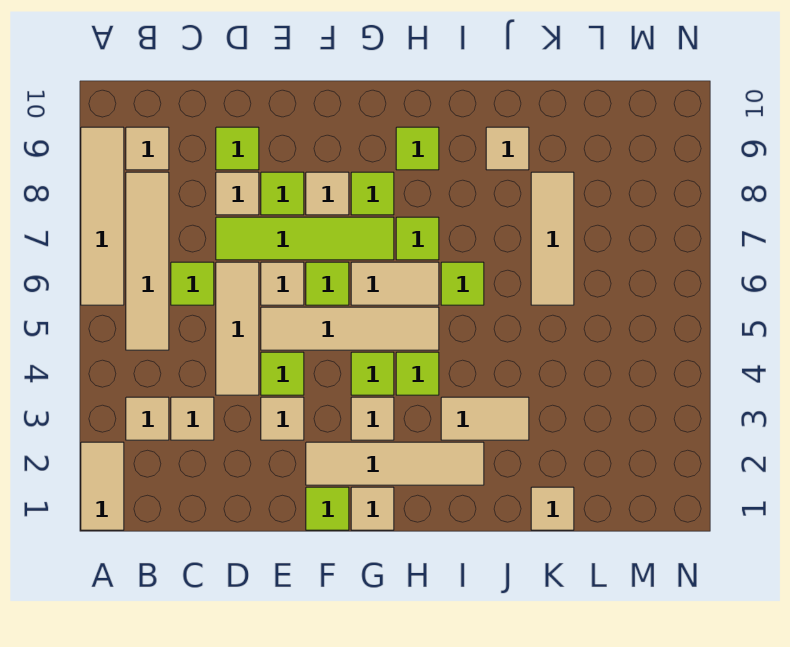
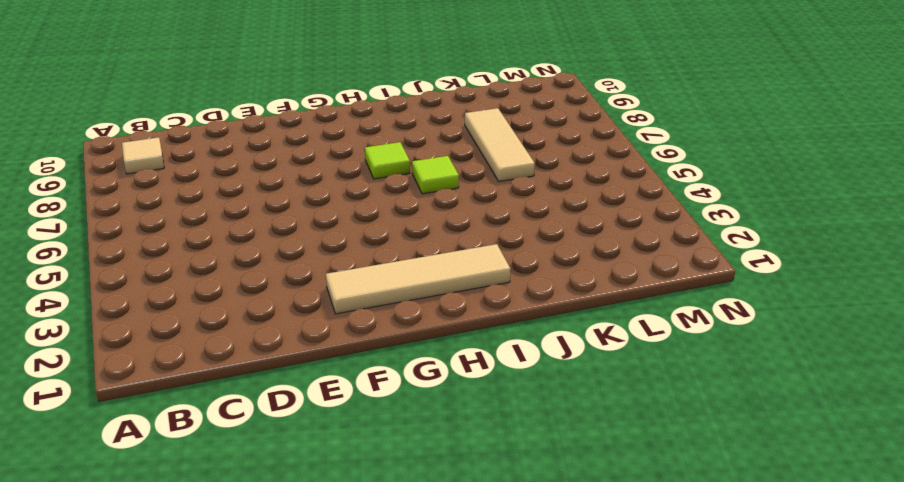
none -> tan tile A1:A2 level 1
none -> tan tile A6:A9 level 1
none -> tan tile B3 level 1
none -> tan tile B5:B8 level 1

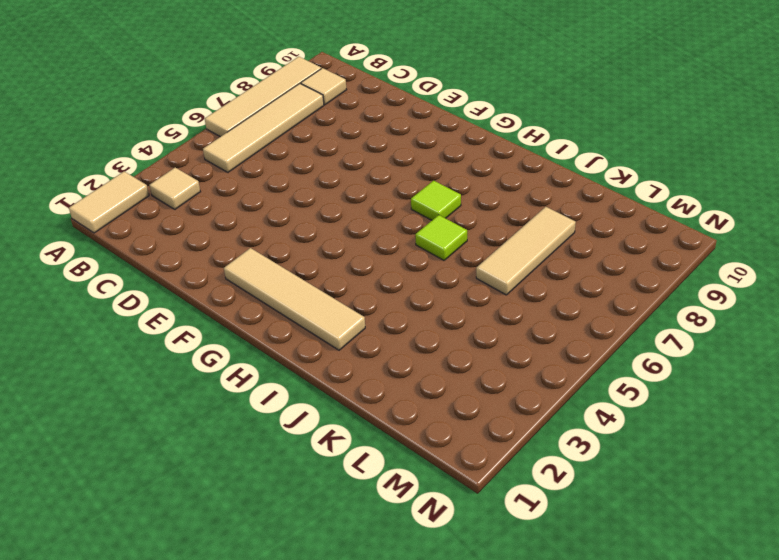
none -> tan tile C3 level 1
none -> lime tile C6 level 1
none -> tan tile D4:D6 level 1
none -> lime tile D7:G7 level 1

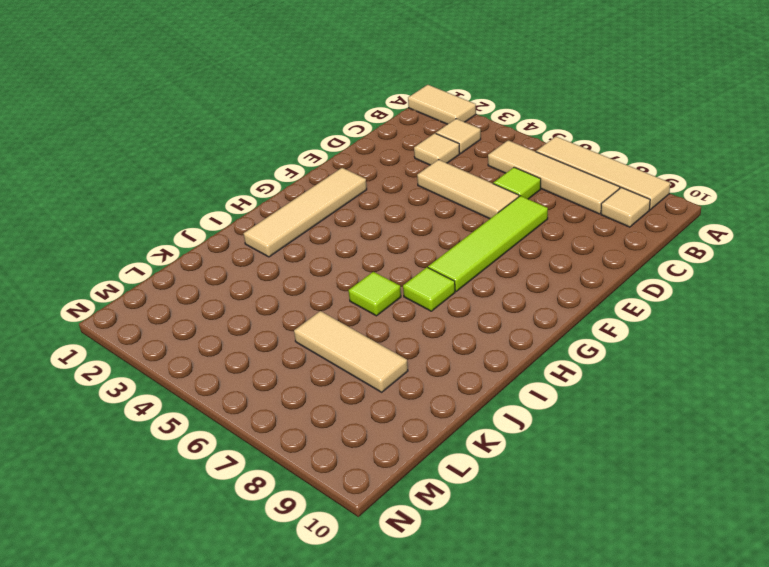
none -> tan tile D8 level 1
none -> lime tile D9 level 1
none -> tan tile E3 level 1
none -> lime tile E4 level 1

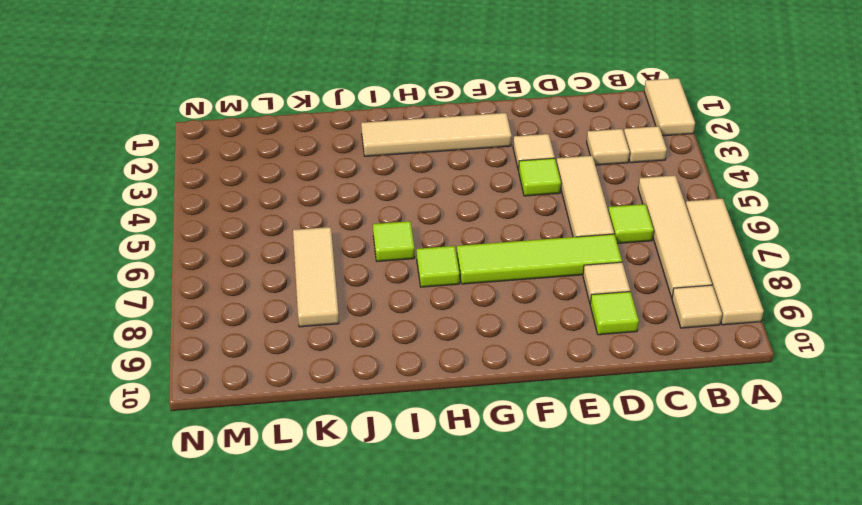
none -> tan tile E5:H5 level 1
none -> tan tile E6 level 1
none -> lime tile E8 level 1
none -> lime tile F1 level 1

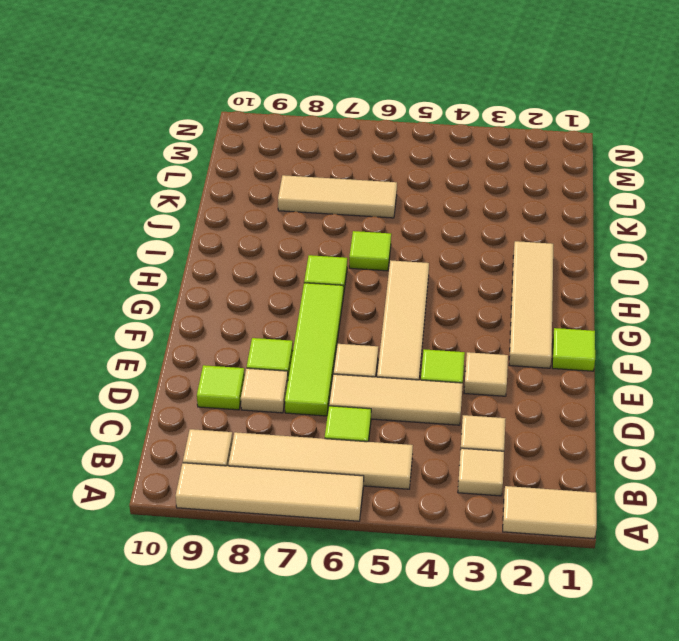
none -> lime tile F6 level 1
none -> tan tile F8 level 1
none -> tan tile G1 level 1
none -> tan tile G3 level 1

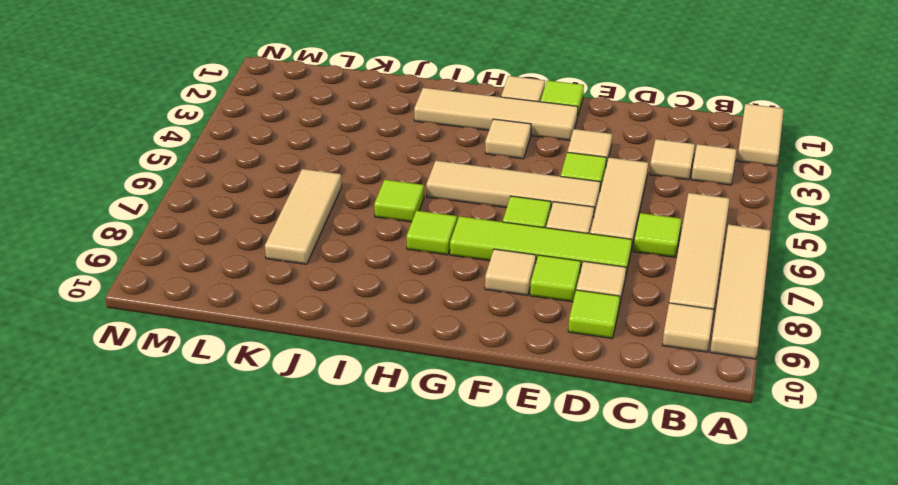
none -> lime tile G4 level 1
none -> tan tile G6:H6 level 1
none -> lime tile G8 level 1
none -> lime tile H4 level 1

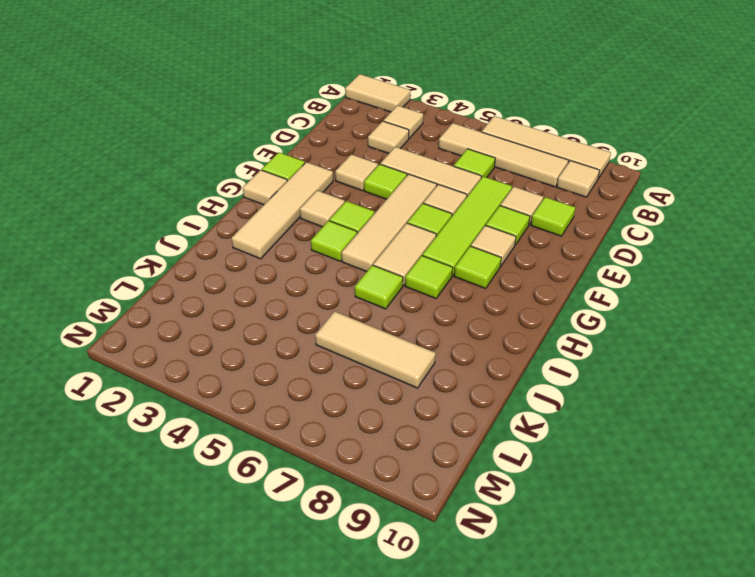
none -> lime tile H9 level 1
none -> tan tile I3:J3 level 1
none -> tan tile J9 level 1
none -> tan tile K1 level 1

